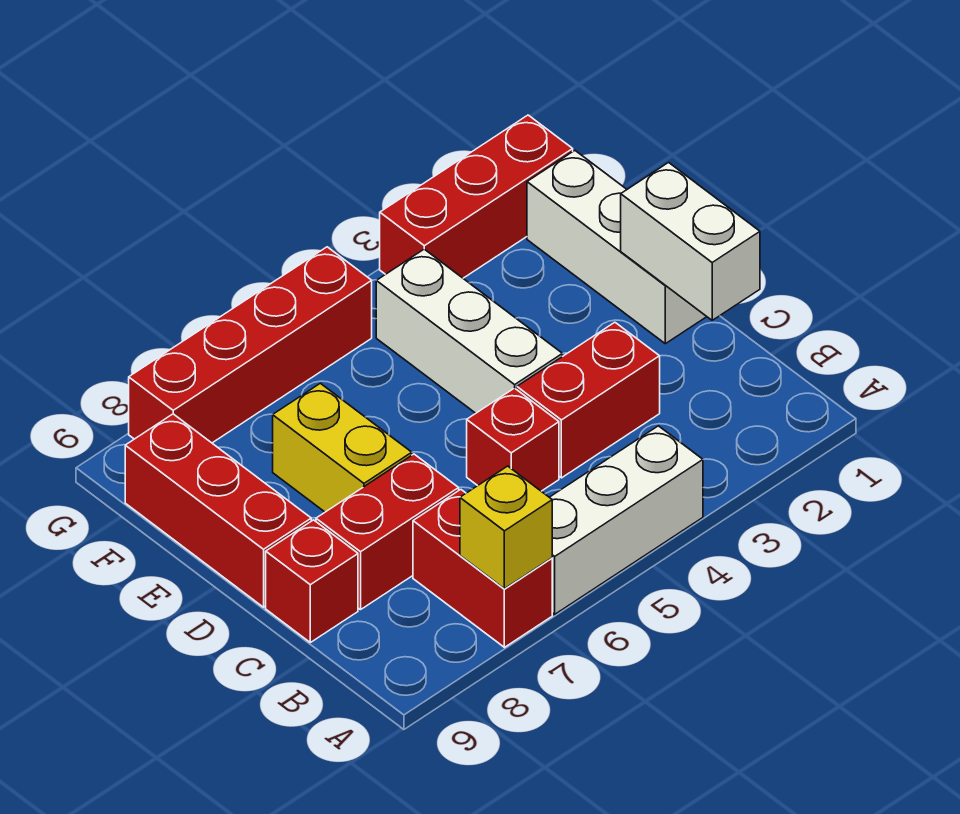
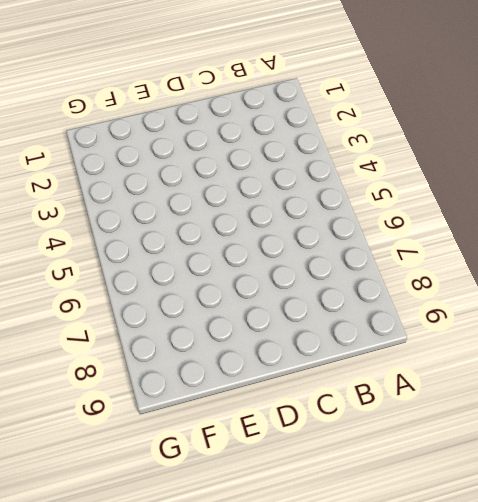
none -> white brick A4:A6 level 1
none -> red brick A7:B7 level 1
none -> red brick C3:C4 level 1

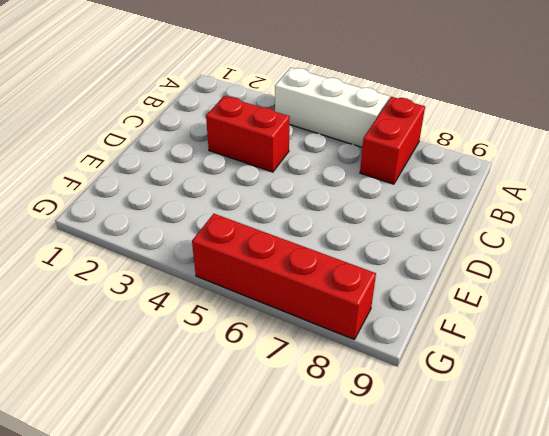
none -> red brick C5 level 1
none -> red brick C7:C8 level 1
none -> red brick C9 level 1

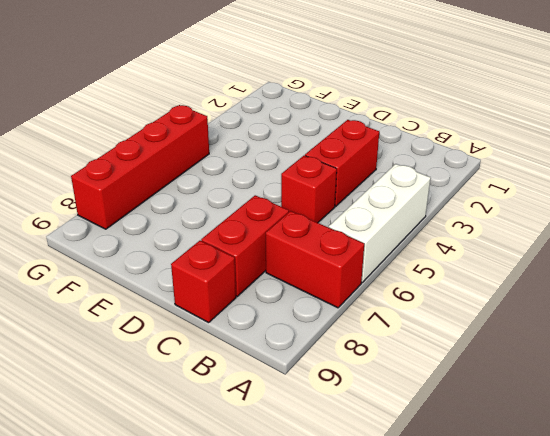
none -> white brick D1:F1 level 1
none -> white brick D4:F4 level 1
none -> yellow brick D7:E7 level 1

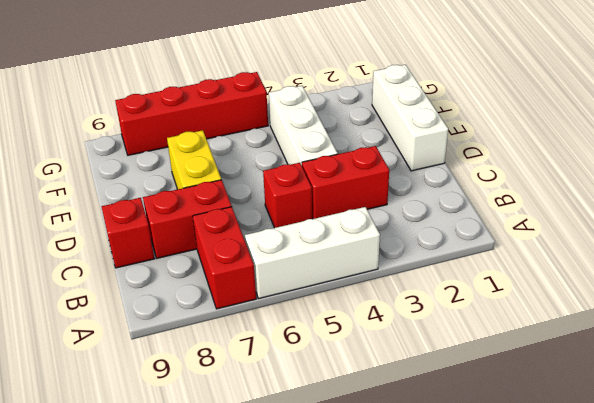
none -> red brick D9:F9 level 1
none -> red brick G1:G3 level 1
none -> yellow brick A7 level 2

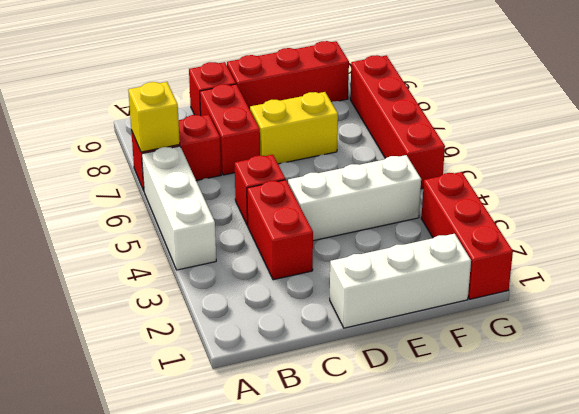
none -> white brick C1:D1 level 2

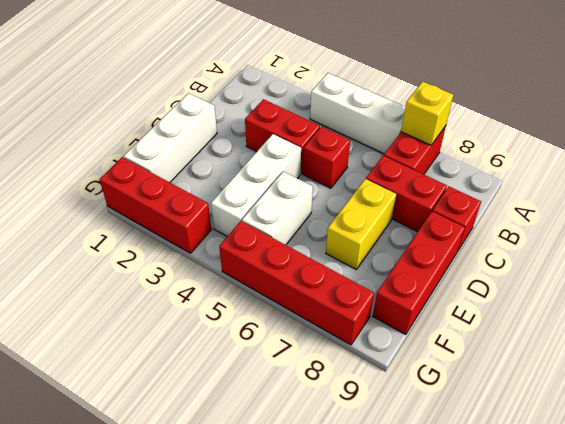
white brick E5:F5 level 1 -> white brick C1:D1 level 2

